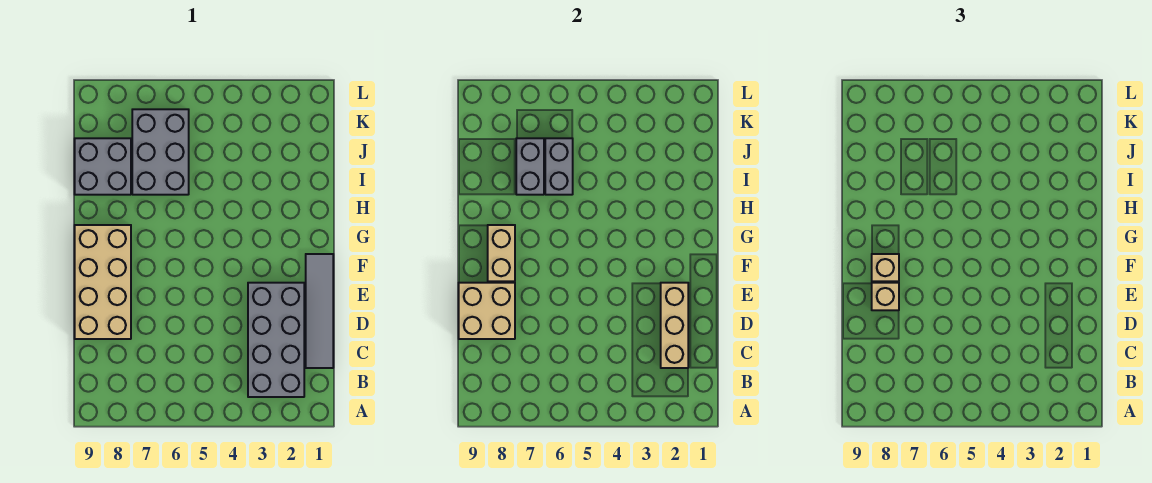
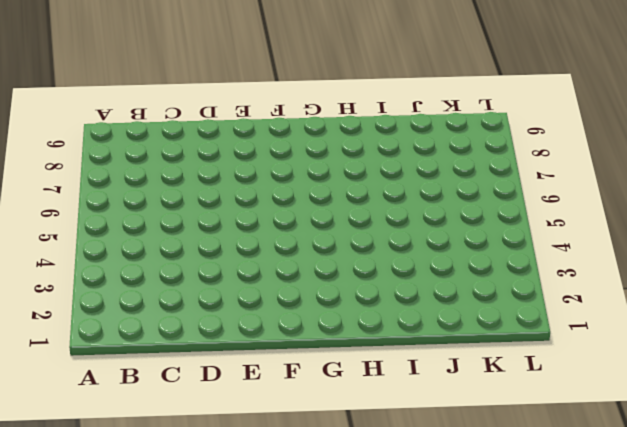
none -> grey brick B2:E3 level 1
none -> grey tile C1:F1 level 1
none -> tan brick D8:G9 level 1

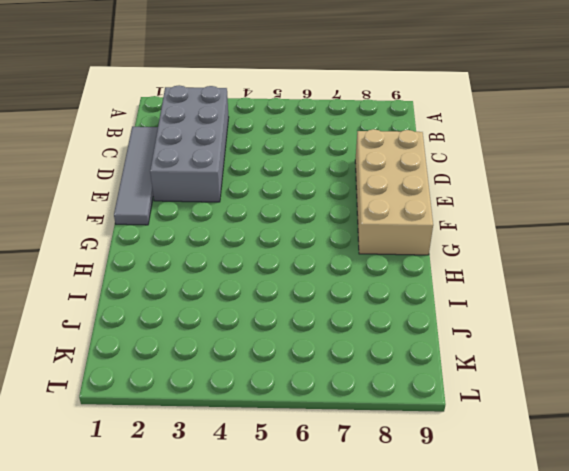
none -> grey brick I6:K7 level 1
none -> grey brick I8:J9 level 1
none -> tan brick C2:E2 level 2

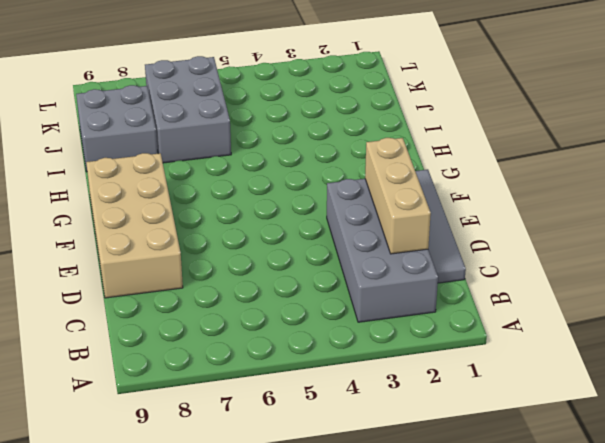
none -> tan brick D8:E9 level 2
none -> tan brick F8:G8 level 2
none -> grey brick I6:J6 level 2

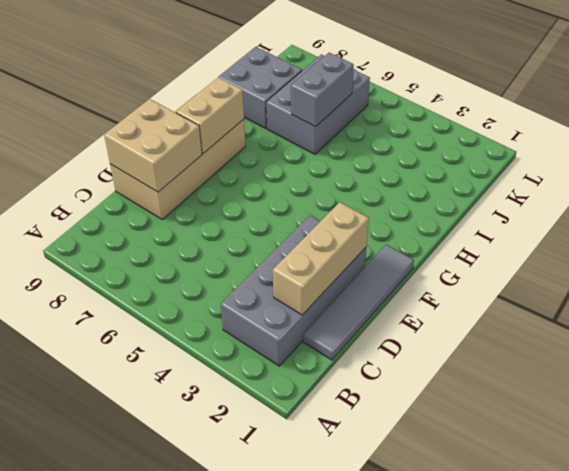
none -> grey brick I7:J7 level 2
none -> tan brick E8 level 3
none -> tan brick F8 level 3

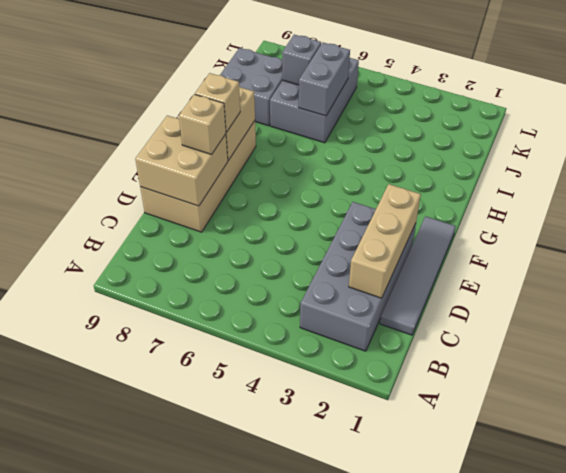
grey brick J7 level 2 -> grey brick I7:J7 level 2

